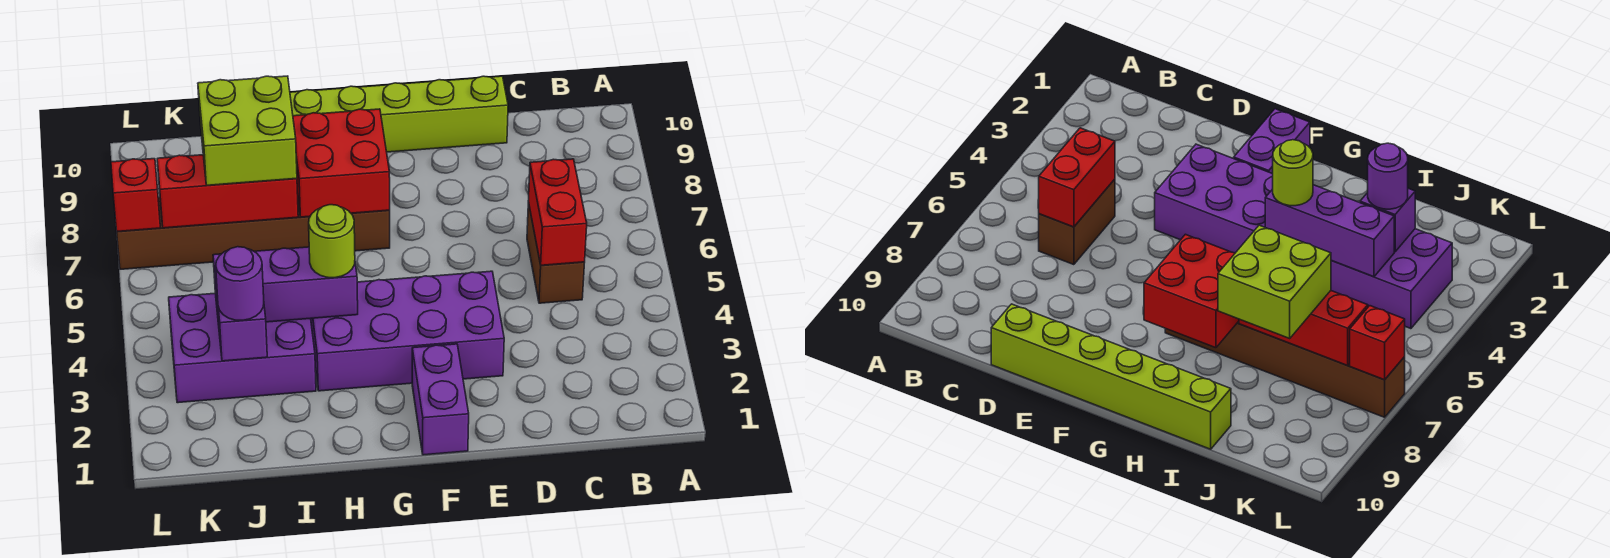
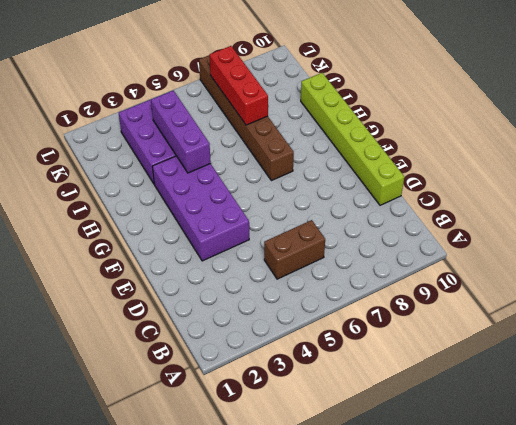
none -> purple brick F1:F2 level 1
none -> red brick C5:C6 level 2
none -> red brick G7:H8 level 2

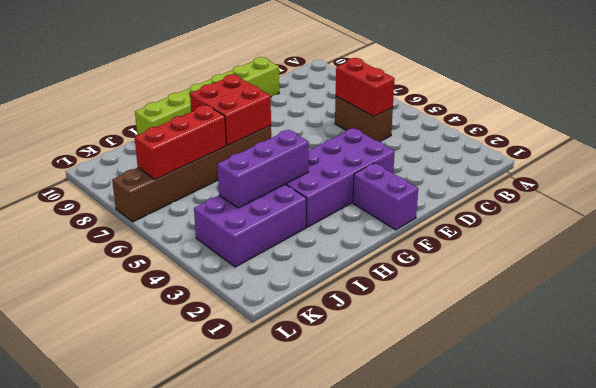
none -> purple brick J3 level 2
none -> red brick L7 level 2
none -> lime round brick H4 level 3

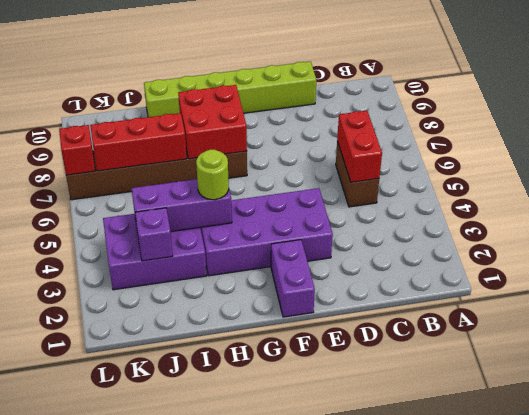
none -> lime brick I7:J8 level 3
none -> purple round brick J3 level 3

